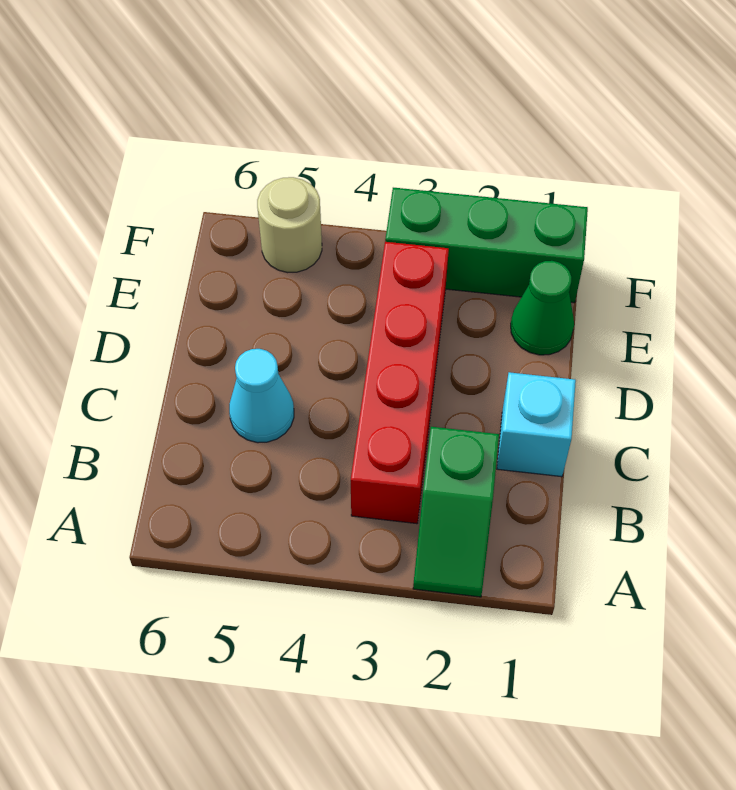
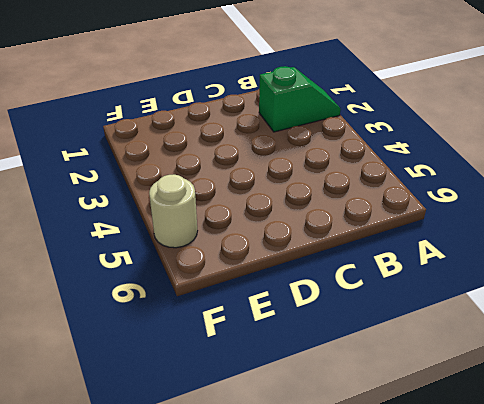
none -> red brick B3:E3 level 1
none -> cyan brick C1 level 1

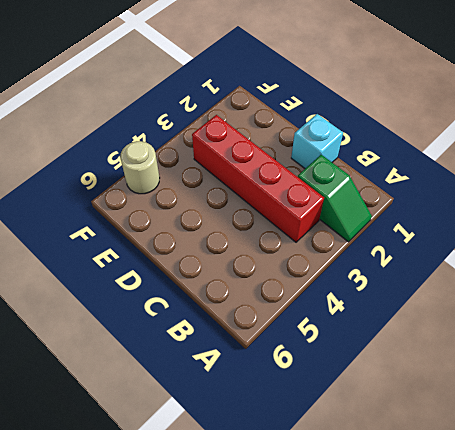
none -> cyan cone C5 level 1
none -> green cone E1 level 1

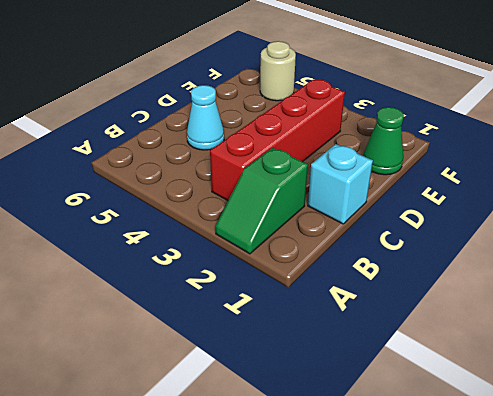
none -> green brick F1:F3 level 1

